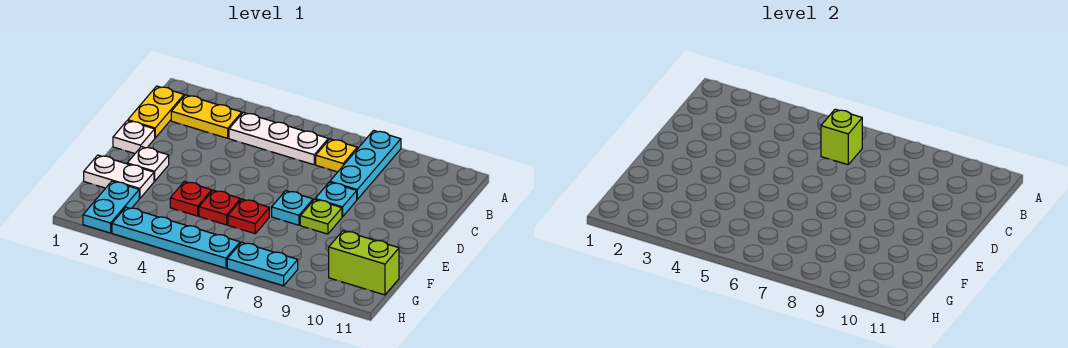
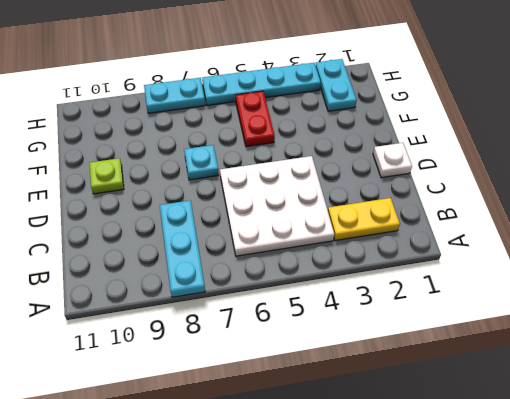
white plate B4:D6 level 1 -> white plate B4:B6 level 1
lime plate E10 level 1 -> lime plate E8 level 1
red plate F5:G5 level 1 -> red plate F5 level 1
none -> yellow plate B1:C1 level 1
none -> yellow plate B7 level 1
none -> cyan plate D8 level 1

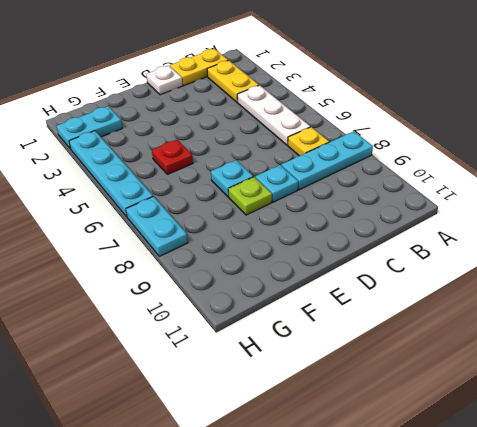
none -> white plate E2 level 1
none -> white plate F1:F2 level 1
none -> red plate F4 level 1

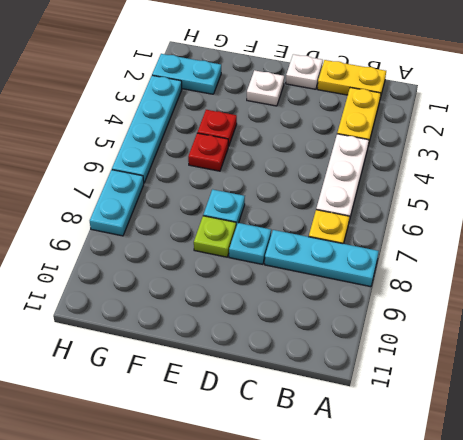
none -> white plate F1:F2 level 1
none -> red plate F6 level 1
none -> lime brick G10:G11 level 1

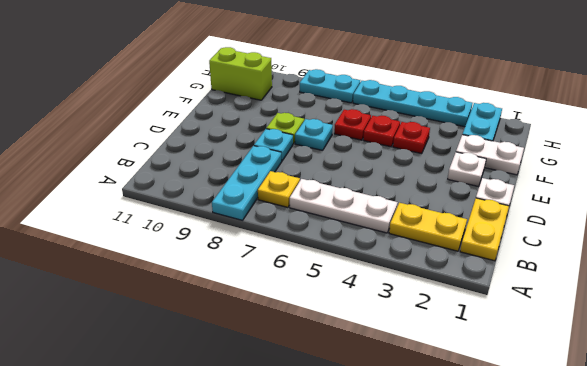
none -> lime brick B6 level 2

